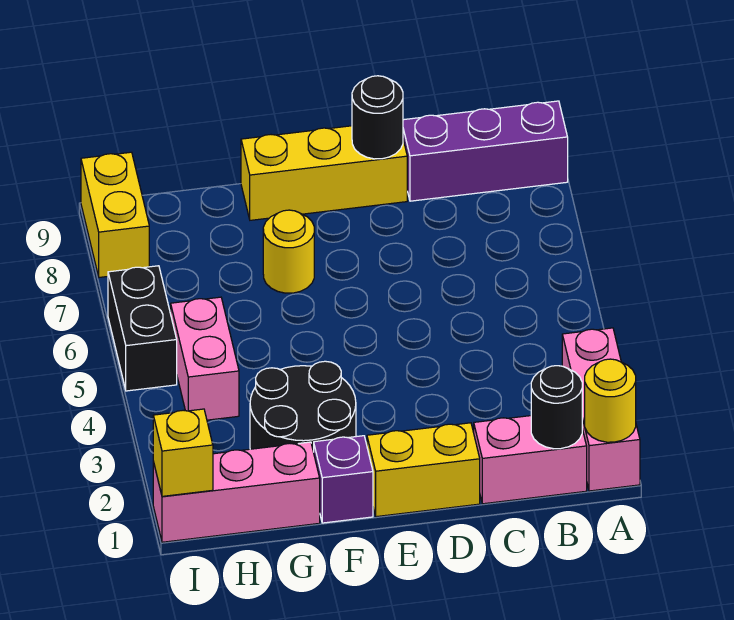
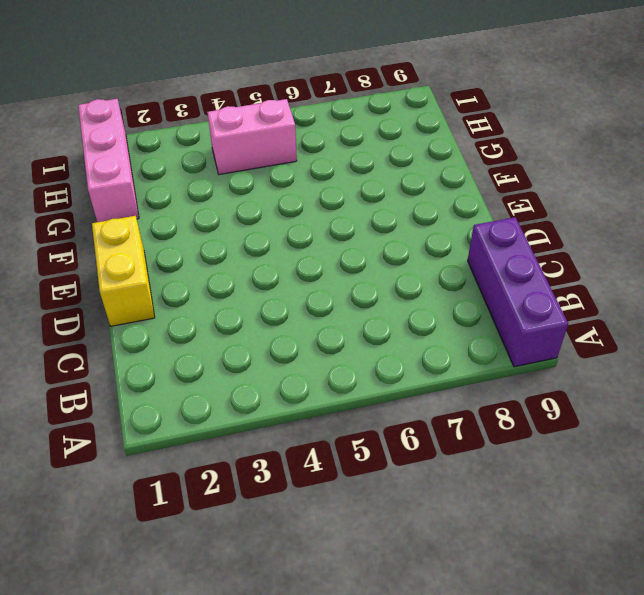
none -> pink brick A1:A3 level 1
none -> pink brick B1:C1 level 1
none -> yellow brick D9:F9 level 1

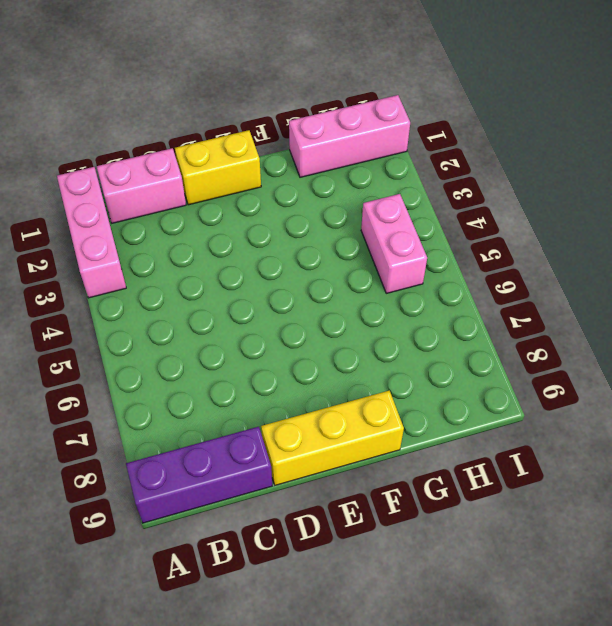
none -> purple brick F1 level 1
none -> black round brick F2:G3 level 1
none -> yellow round brick F7 level 1

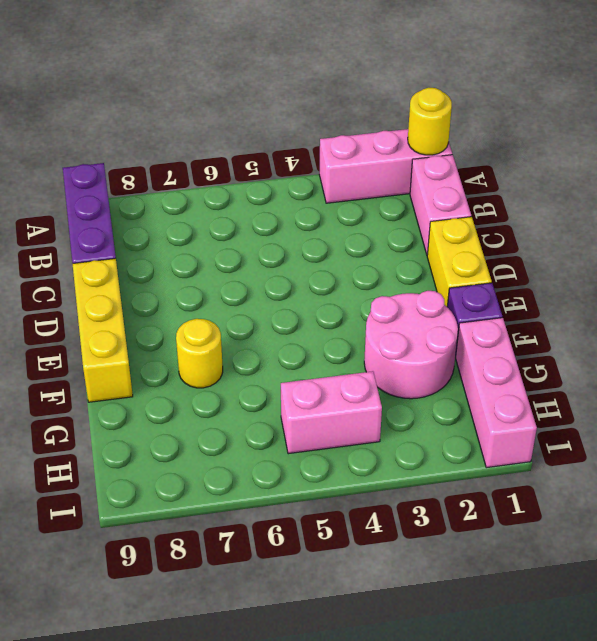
pink round brick F2:G3 level 1 -> black round brick F2:G3 level 1
none -> black brick I5:I6 level 1
none -> yellow brick I8:I9 level 1
none -> black round brick B1 level 2

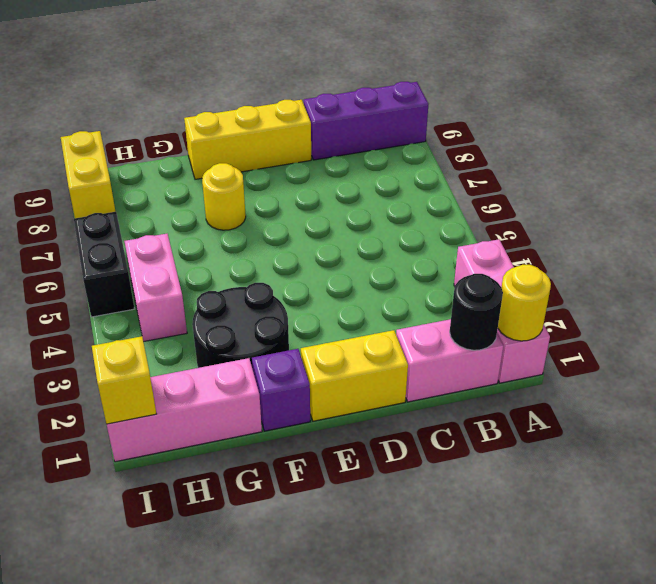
none -> black round brick D9 level 2

